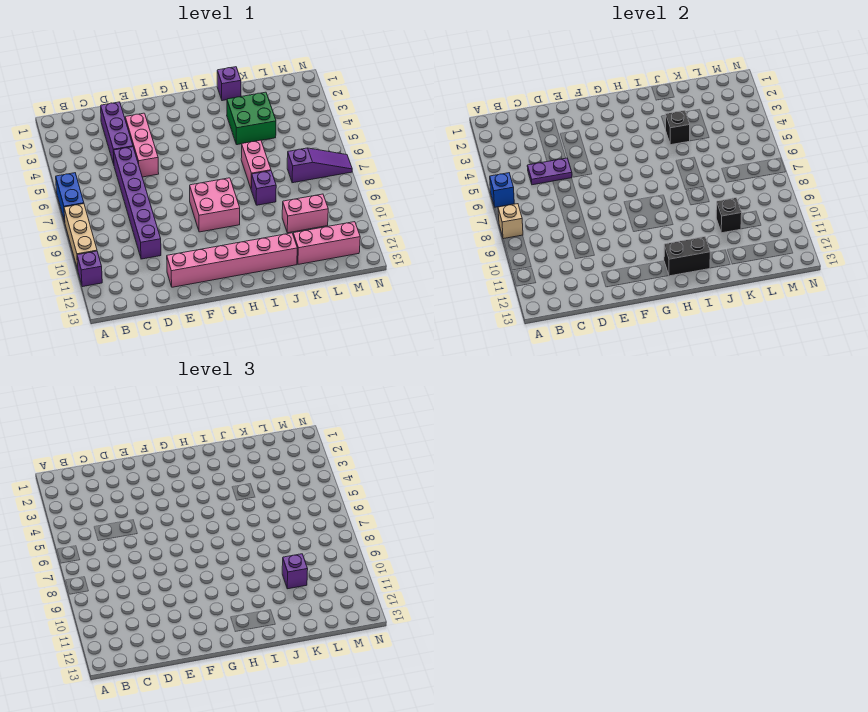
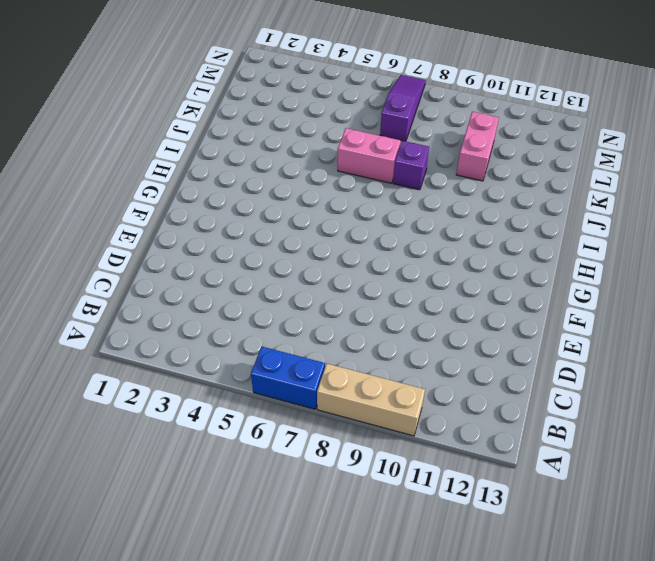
none -> purple brick A11 level 1
none -> purple brick D2:D4 level 1
none -> purple brick D5:D10 level 1

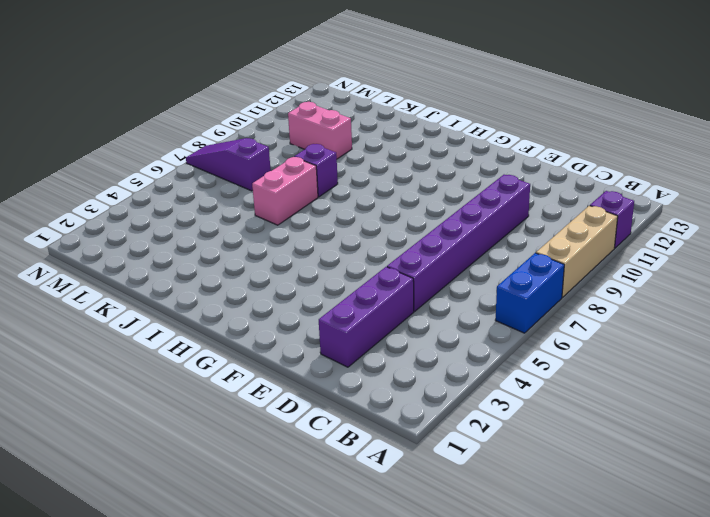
none -> pink brick E3:E5 level 1
none -> pink brick E12:J12 level 1
none -> pink brick G8:H9 level 1

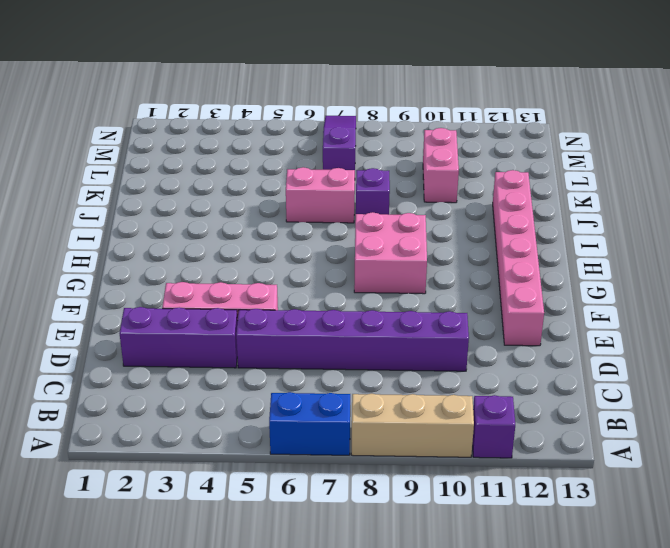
none -> purple brick J1 level 1
none -> green brick J3:K4 level 1
none -> pink brick K12:M12 level 1

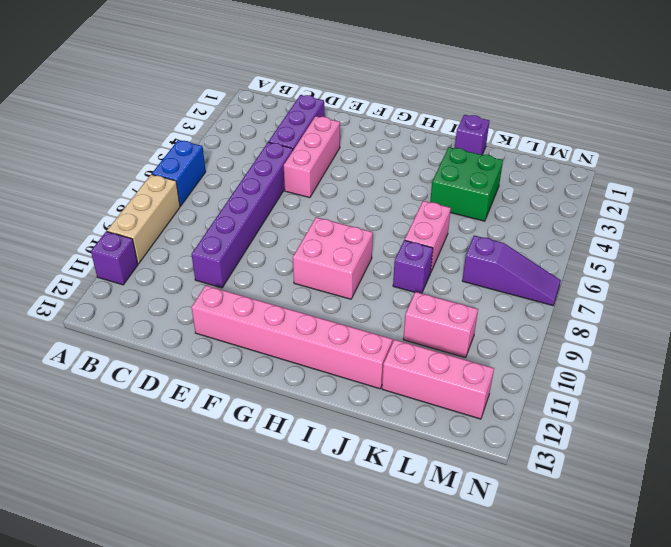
none -> blue brick A6 level 2
none -> tan brick A8 level 2
none -> purple plate C5:D5 level 2

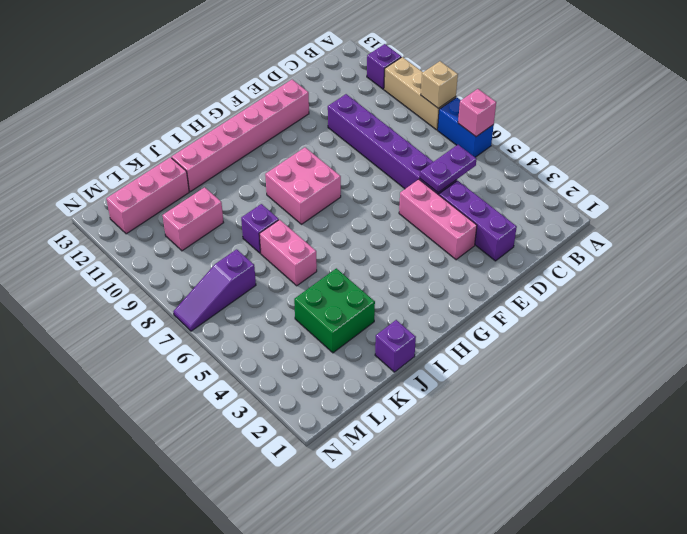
pink brick A6 level 2 -> blue brick A6 level 2
none -> black brick H12:I12 level 2
none -> black brick J4 level 2
none -> black brick K10 level 2

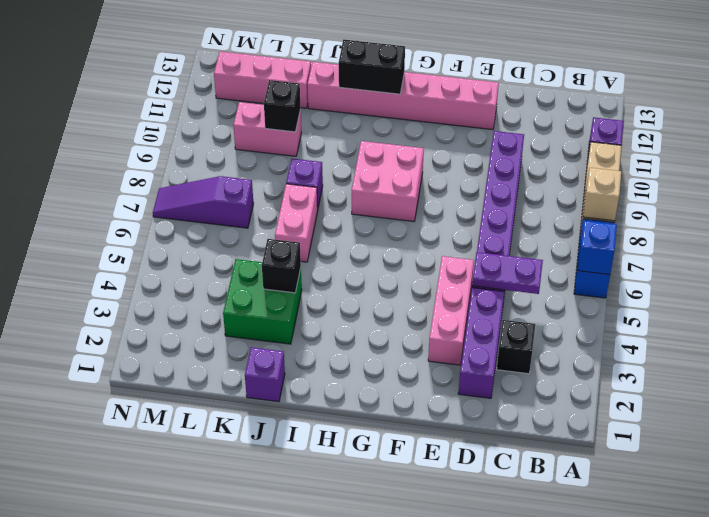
black brick C3 level 1 -> none
none -> purple brick K10 level 3

